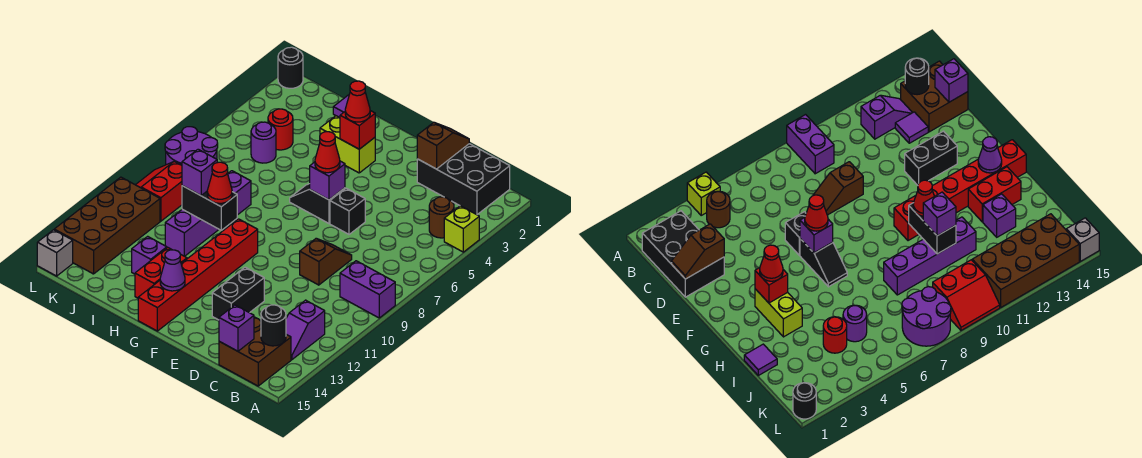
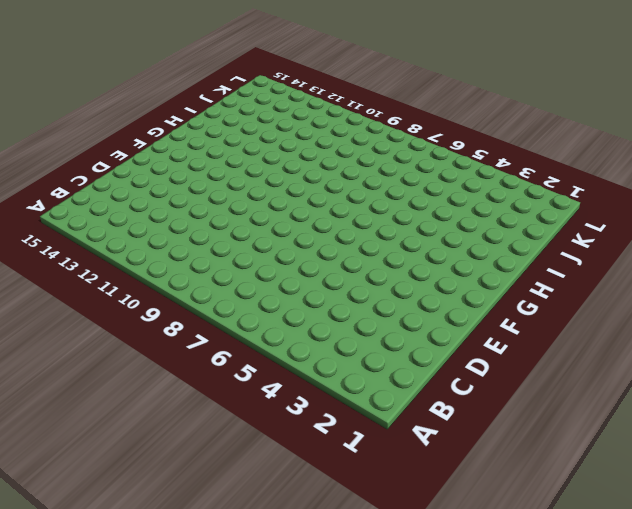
none -> lime brick A4 level 1
none -> purple brick A9:B9 level 1
none -> black brick B1:D2 level 1
none -> brown round brick B4 level 1

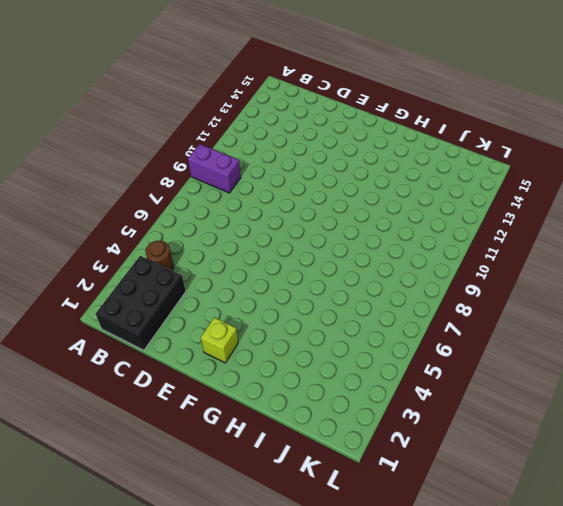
black brick B1:C3 level 1 -> black brick B1:D2 level 1
lime brick F2 level 1 -> lime brick A4 level 1
none -> purple slope B12:B13 level 1 top 12
none -> brown brick B14:C15 level 1
none -> purple tile C13 level 1
none -> brown slope D8:D9 level 1 top 9

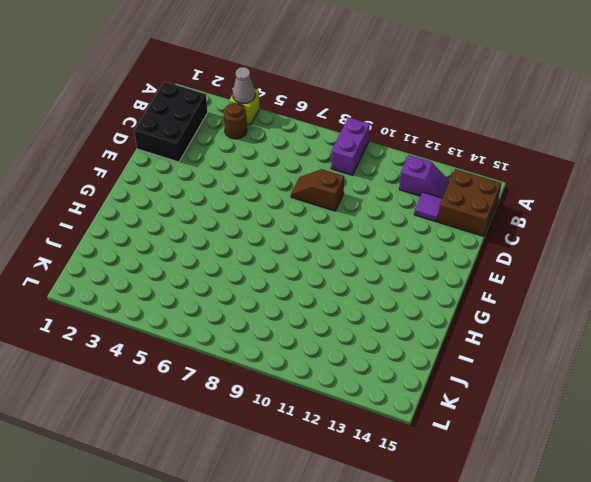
grey cone A4 level 2 -> none
none -> black brick E6 level 1
none -> black brick E12:E13 level 1
none -> black slope F6:G6 level 1 top F
none -> lime brick G3:H3 level 1

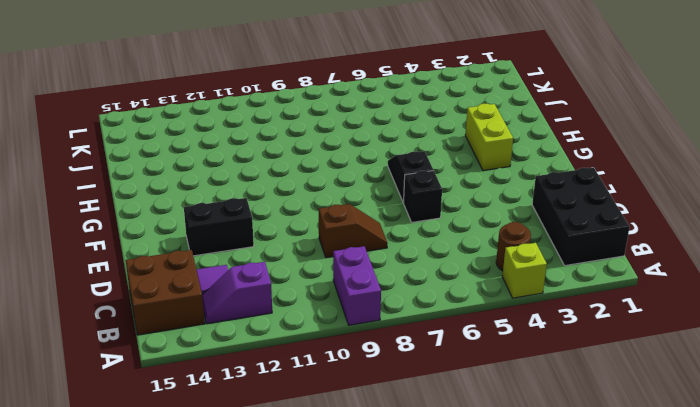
none -> red brick G10:G15 level 1
none -> red brick H13:H14 level 1
none -> purple tile I1 level 1
none -> purple brick I8:I11 level 1

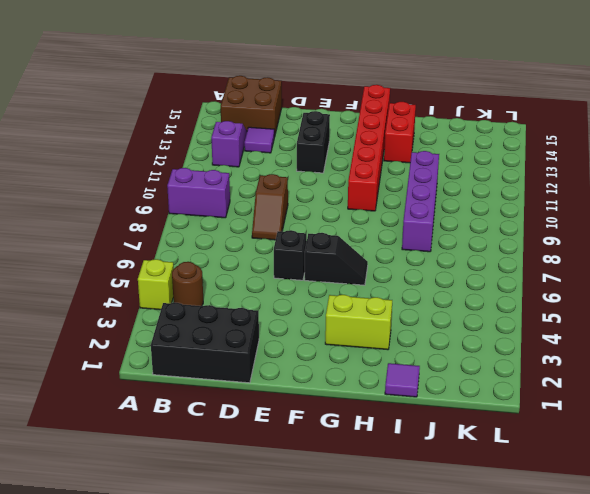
none -> purple brick I13 level 1
none -> red round brick J4 level 1
none -> purple round brick J5 level 1
none -> purple round brick K7:L8 level 1

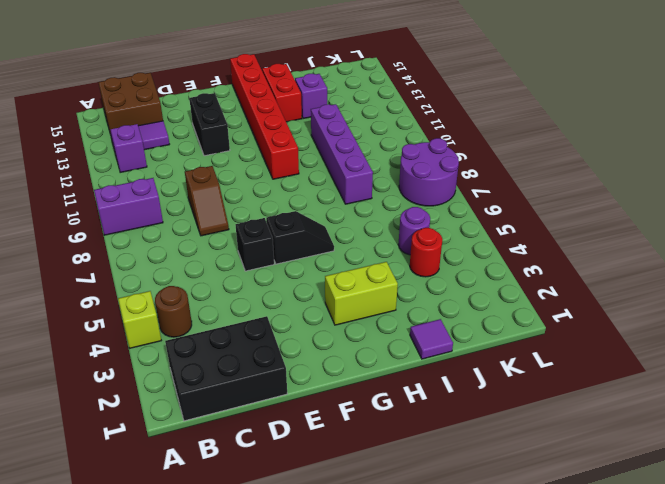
none -> red slope K9:L10 level 1 top K
none -> brown brick K11:L14 level 1
none -> black round brick L1 level 1
none -> grey brick L15 level 1

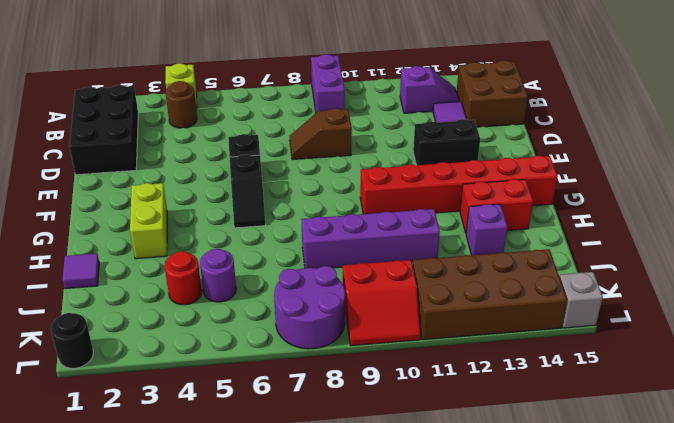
none -> black round brick B14 level 2
none -> purple brick C15 level 2
none -> brown slope D1:D2 level 2 top 2
none -> purple brick F6 level 2

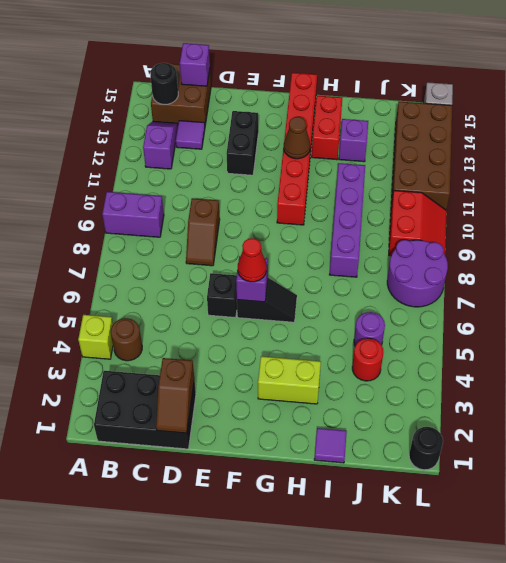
brown cone G12 level 2 -> none
none -> red brick G3 level 2
none -> purple cone G14 level 2
none -> black brick H10:I10 level 2
none -> red cone G3 level 3

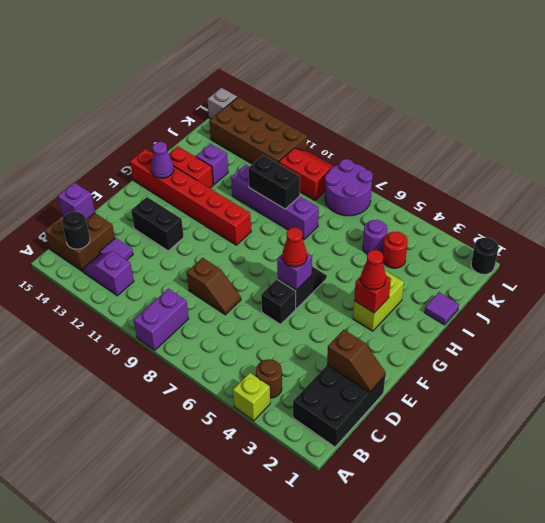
black brick I9:I10 level 2 -> black brick H10:I10 level 2
none -> red cone H10 level 3
none -> purple brick I10 level 3

